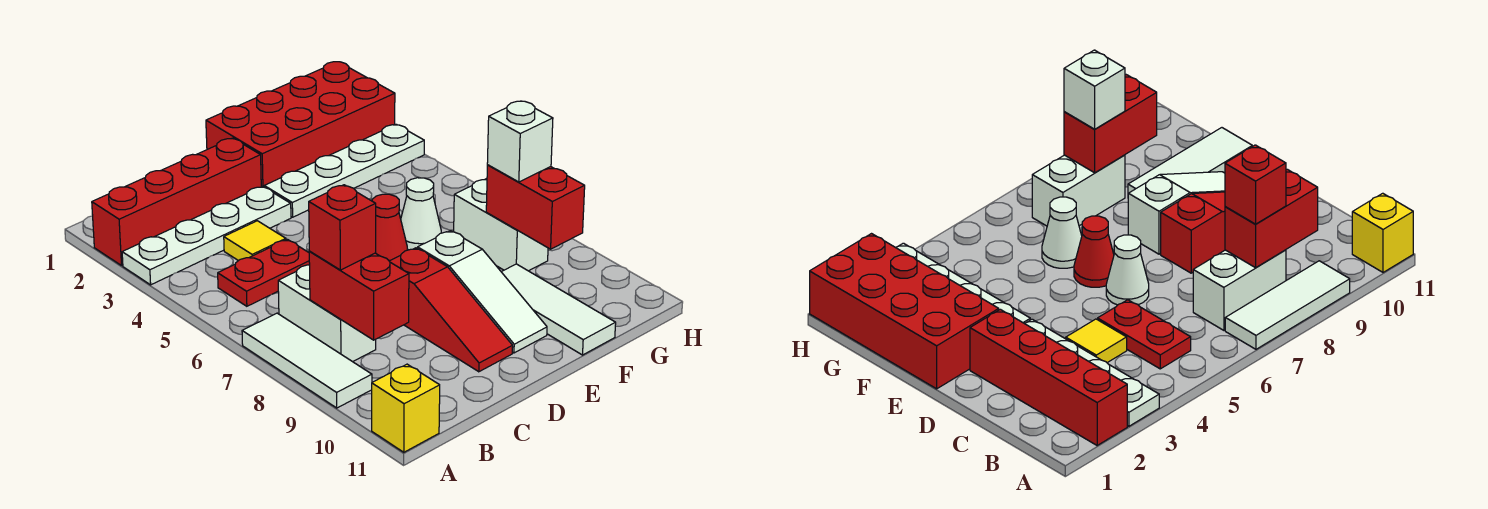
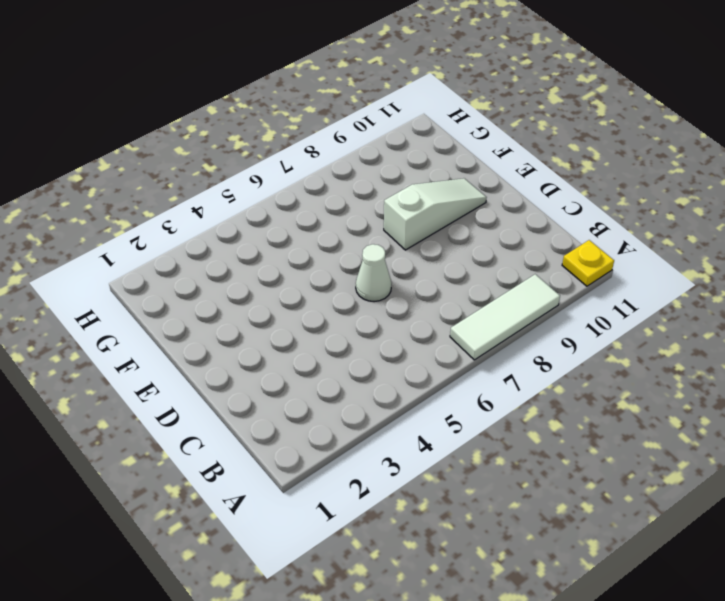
yellow plate A11 level 1 -> yellow brick A11 level 1
none -> red brick A2:D2 level 1
none -> white plate A3:D3 level 1
none -> red plate B5:C5 level 1

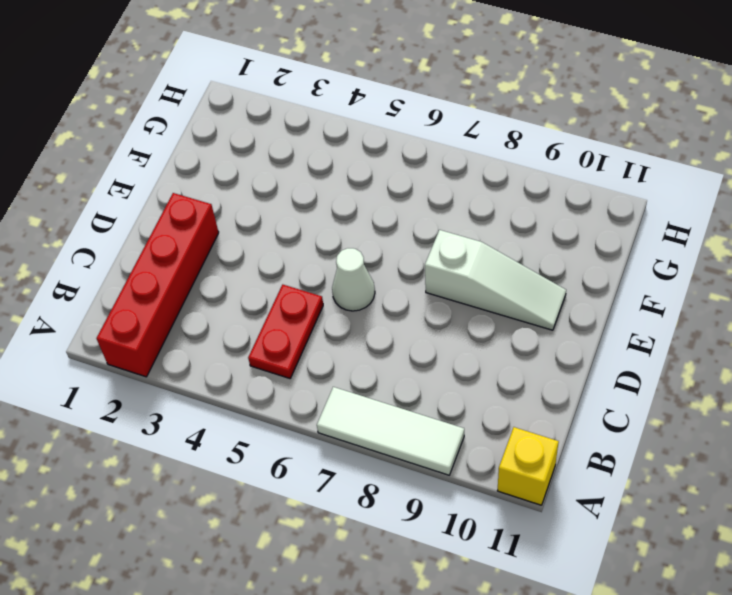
none -> white plate A3:D3 level 1
none -> white brick B7:B8 level 1
none -> yellow tile C4 level 1

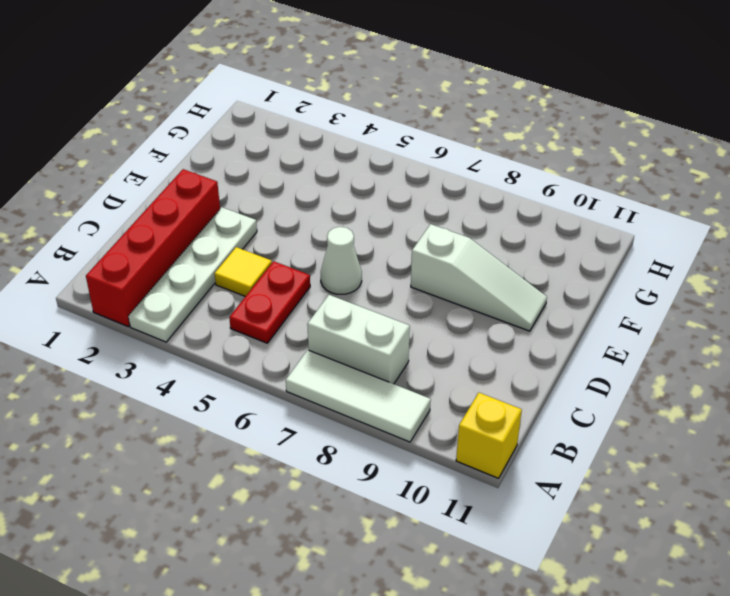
none -> red slope D8:D10 level 1 top 8
none -> red brick E1:H2 level 1
none -> white plate E3:H3 level 1

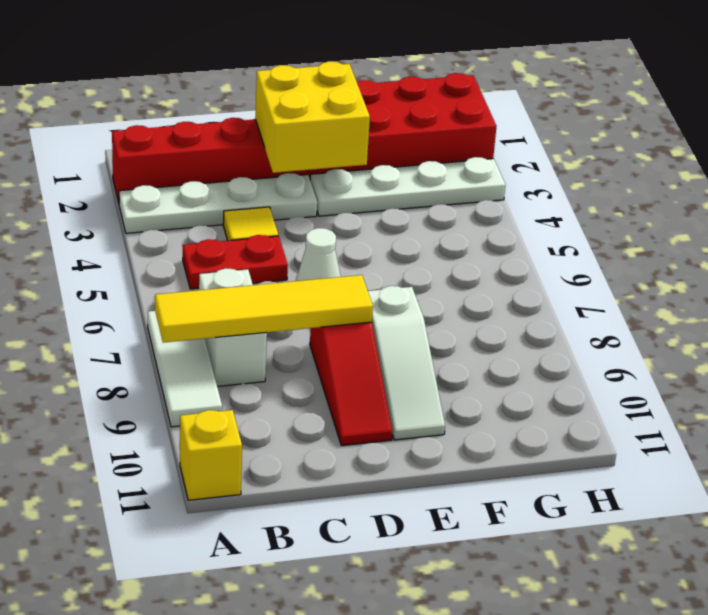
yellow tile A8:D8 level 2 -> red brick B8:B9 level 2
yellow brick D2:E3 level 2 -> none
none -> red cone E6 level 1
none -> white cone F6 level 1
none -> white tile F9:F11 level 1

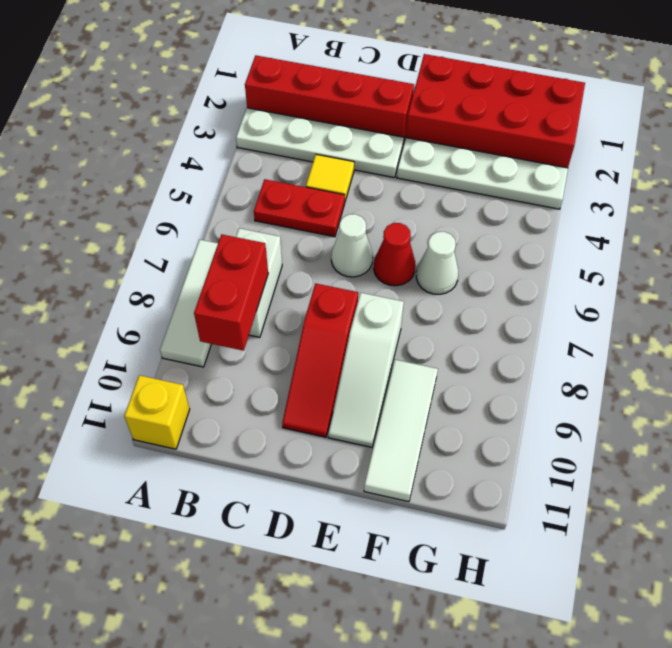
none -> white brick G7:G8 level 1
none -> red brick G8:G9 level 2
none -> red brick B8 level 3

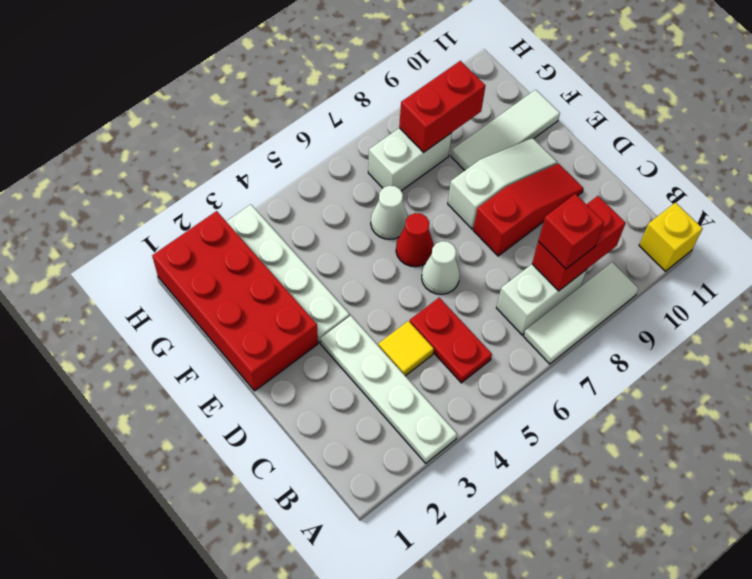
none -> red brick A2:D2 level 1
none -> white brick G8 level 3

